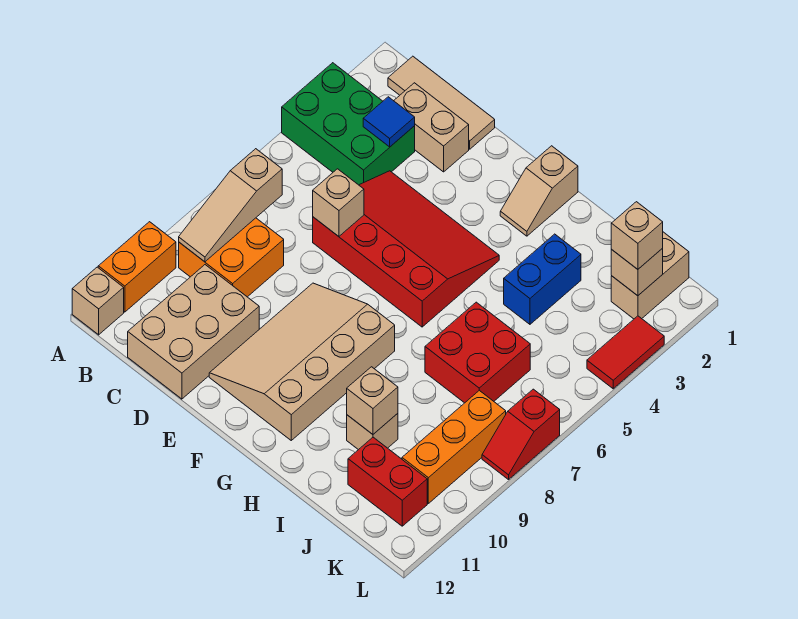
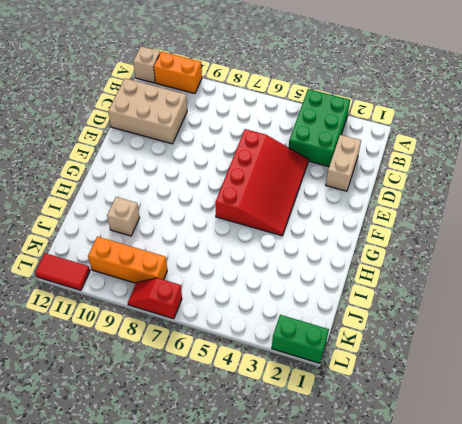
green brick L1:L2 level 1 -> none
red tile L11:L12 level 1 -> red tile L3:L4 level 1
none -> tan tile B1:D1 level 1
none -> orange brick B8:C9 level 1
none -> tan slope E8:G11 level 1 top G

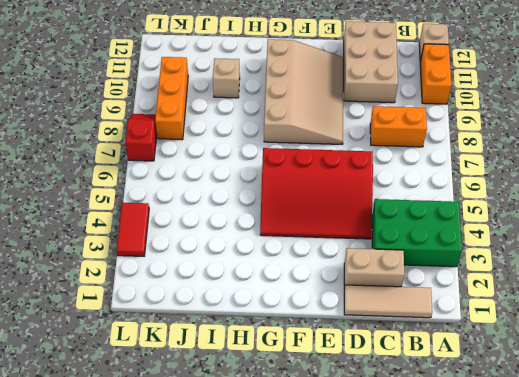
orange brick B8:C8 level 1 -> orange brick B8:C9 level 1
none -> tan slope G1:G2 level 1 top 1
none -> blue brick I3:I4 level 1
none -> red brick I6:J7 level 1

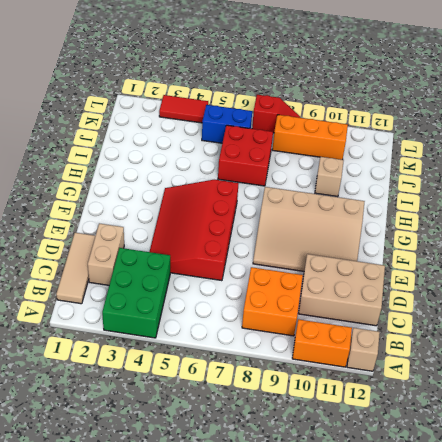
blue brick K5:K6 level 1 -> blue brick I3:I4 level 1
none -> tan slope G1:G2 level 1 top 1
none -> red brick J11:K11 level 1
none -> tan brick K1:K2 level 1

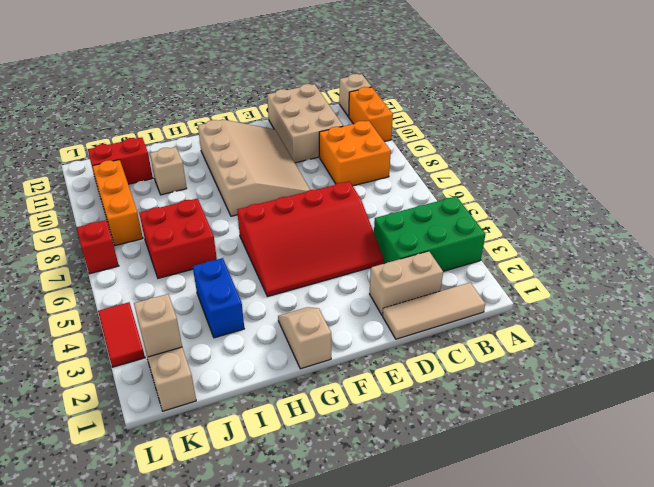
none -> tan slope B7:B9 level 2 top 7
none -> blue tile C3 level 2
none -> tan brick D6 level 2

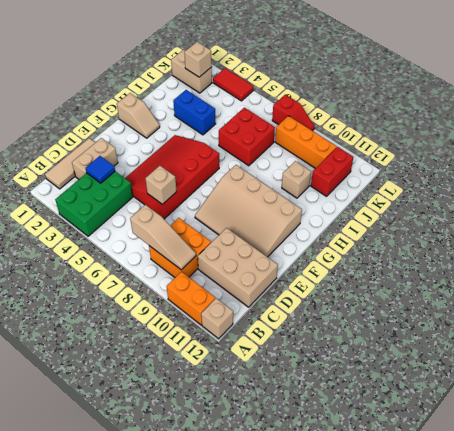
none -> tan brick I10 level 2
none -> tan brick K2 level 3

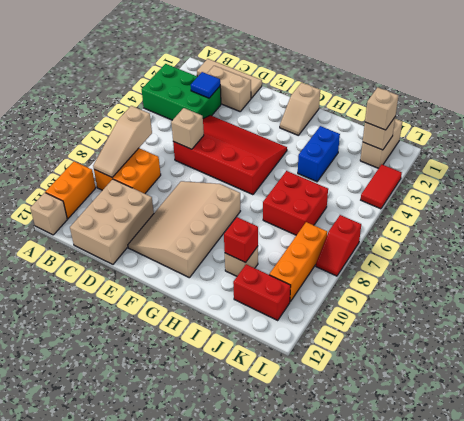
red brick I10 level 2 -> tan brick I10 level 2

